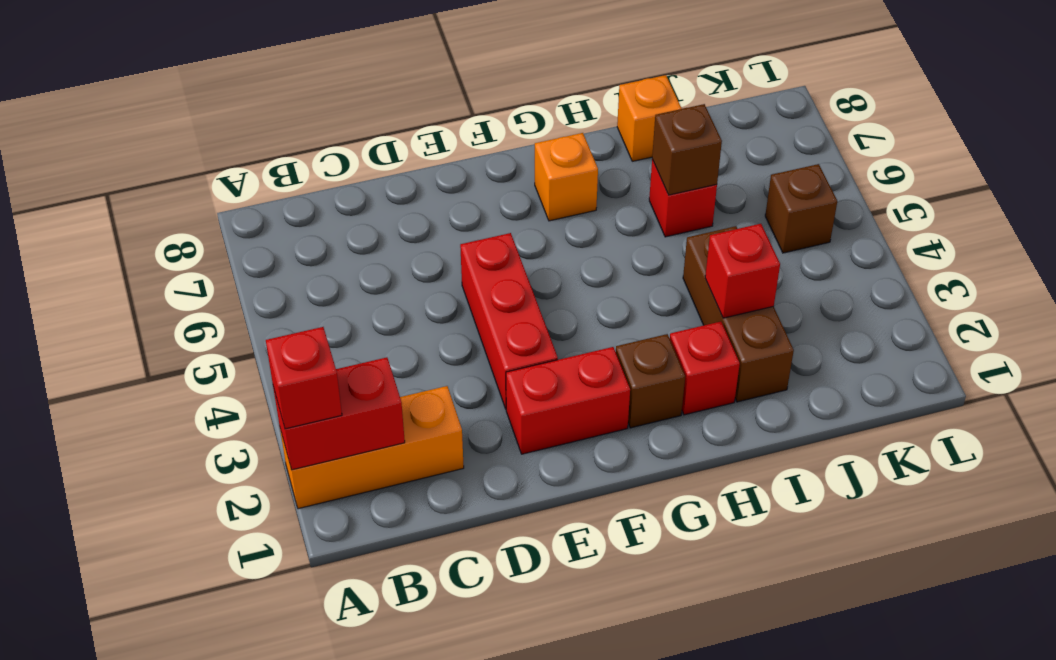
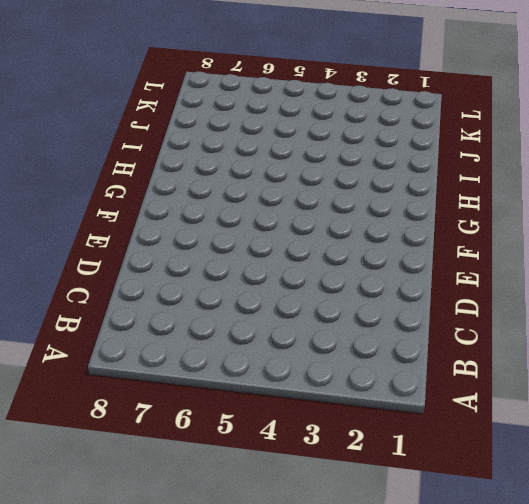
none -> orange brick A2:C2 level 1
none -> red brick E2:F2 level 1
none -> red brick E3:E5 level 1

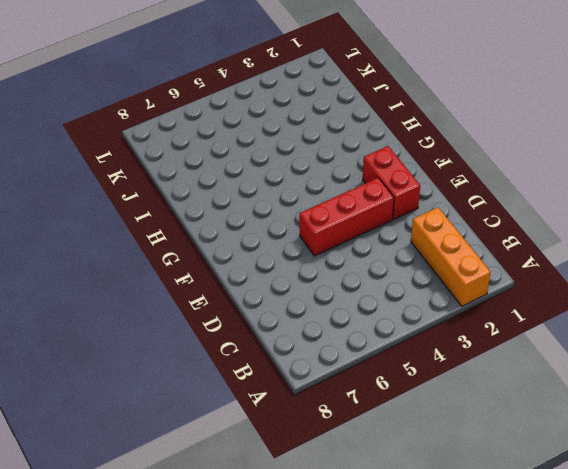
none -> brown brick G2 level 1
none -> orange brick G7 level 1
none -> red brick H2 level 1

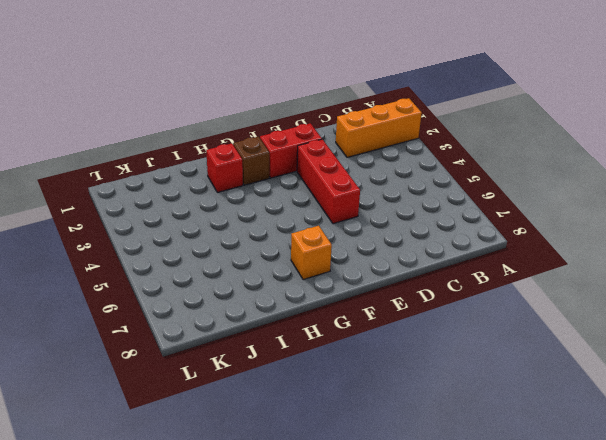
none -> brown brick I2:I4 level 1
none -> red brick I6 level 1
none -> orange brick I8 level 1

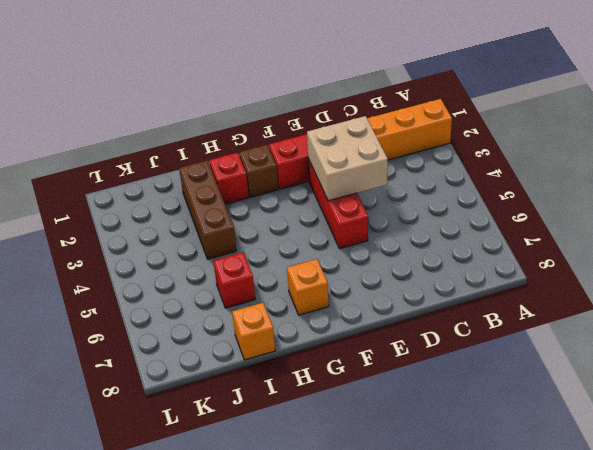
tan brick D3:E4 level 2 -> none
none -> brown brick K5 level 1
none -> red brick A2:B2 level 2
none -> red brick I3 level 2

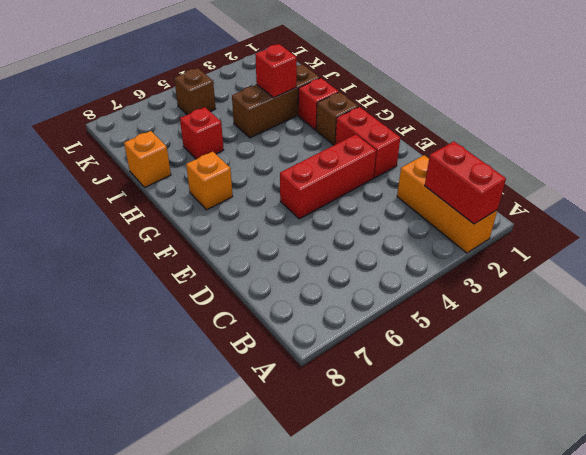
none -> brown brick I6 level 2
none -> red brick A2 level 3

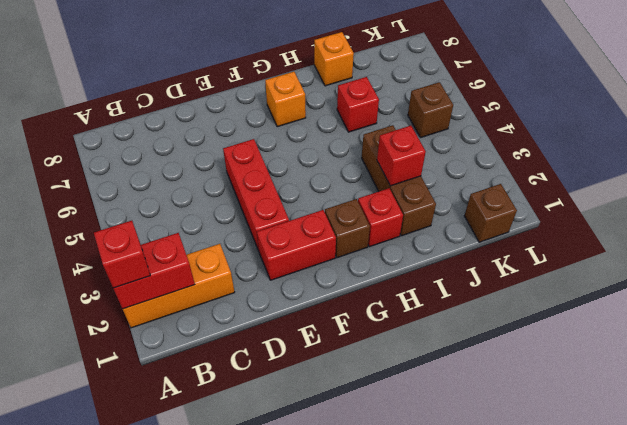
brown brick K1 level 1 -> brown brick I6 level 2

